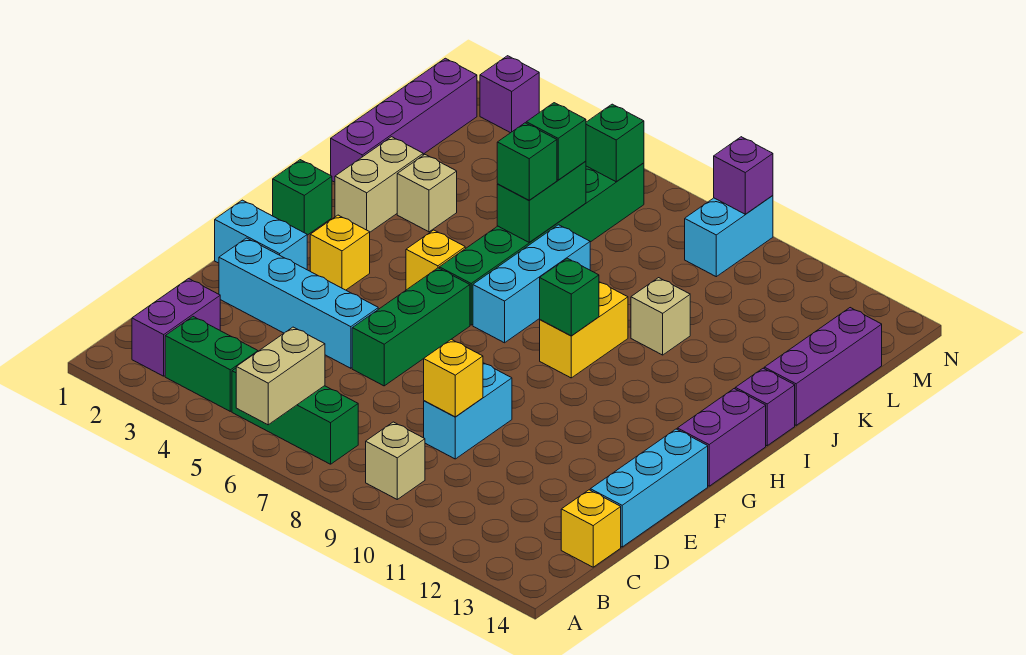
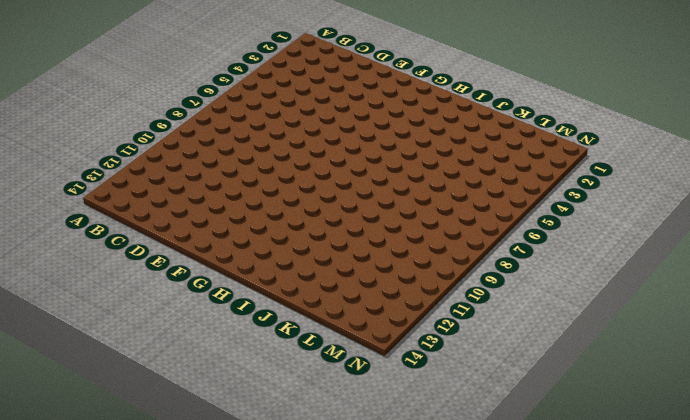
none -> purple brick B2:C2 level 1
none -> green brick B3:B4 level 1
none -> green brick B5:B7 level 1
none -> tan brick B9 level 1

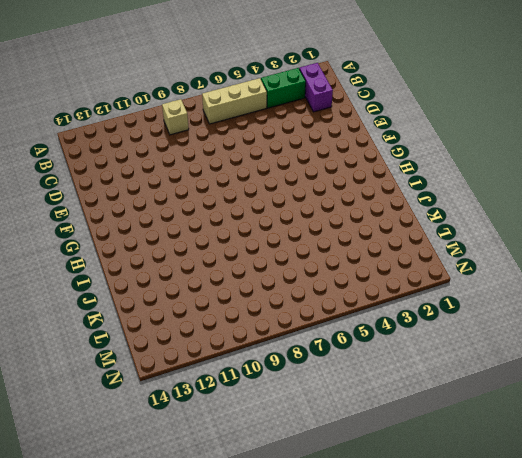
tan brick B5:B7 level 1 -> green brick B5:B7 level 1
none -> yellow brick C14 level 1
none -> cyan brick D9:E9 level 1
none -> cyan brick D14:F14 level 1
none -> cyan brick E2:E5 level 1

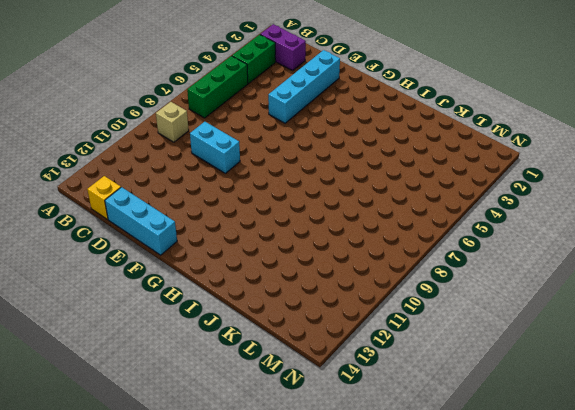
none -> green brick E6:G6 level 1
none -> cyan brick F1:F2 level 1
none -> yellow brick G3 level 1
none -> purple brick G14:H14 level 1

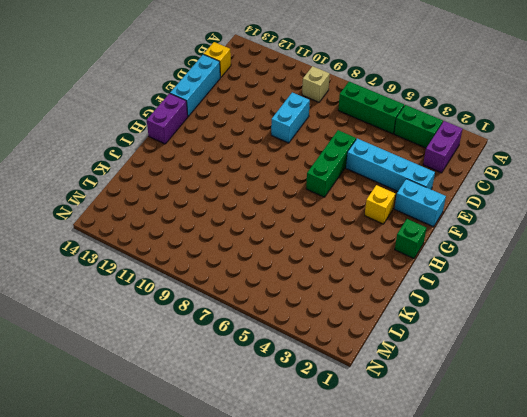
none -> yellow brick H5 level 1
none -> green brick H6:M6 level 1
none -> cyan brick H7:J7 level 1
none -> yellow brick H9:I9 level 1

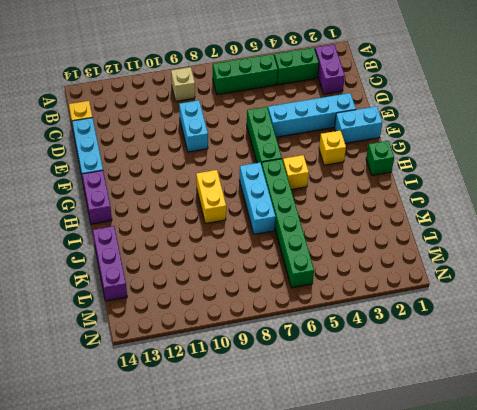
none -> tan brick I2:J2 level 1
none -> purple brick I14 level 1
none -> purple brick J1:M1 level 1
none -> tan brick J3 level 1

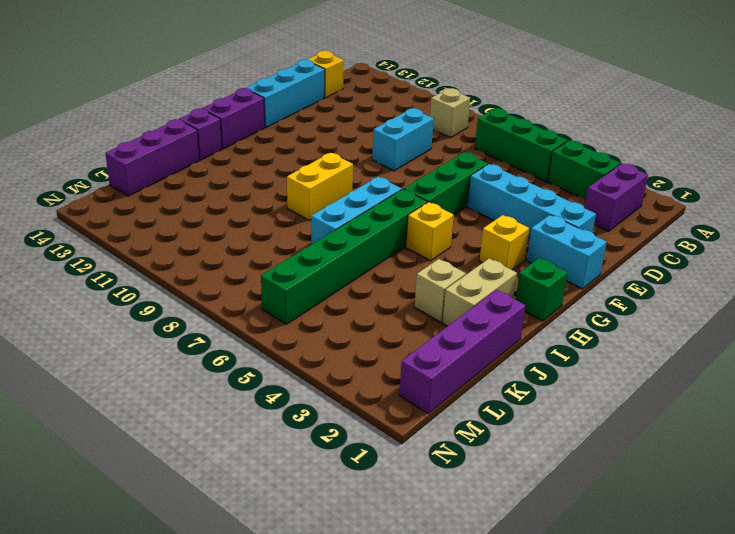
none -> tan brick J10 level 1
none -> cyan brick M9:N9 level 1
none -> purple brick N2 level 1
none -> tan brick A6:B6 level 2

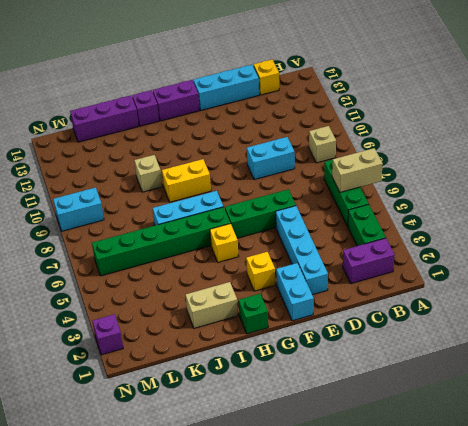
none -> purple brick J1:M1 level 1
none -> tan brick J3 level 1
none -> yellow brick D9 level 2
none -> green brick H9 level 2

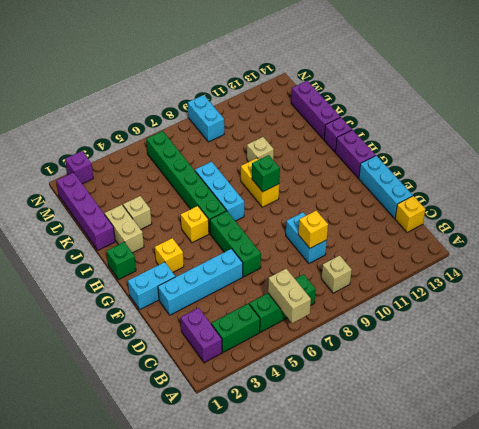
none -> green brick J6:K6 level 2
none -> green brick M6 level 2
none -> purple brick N9 level 2
none -> green brick J6 level 3

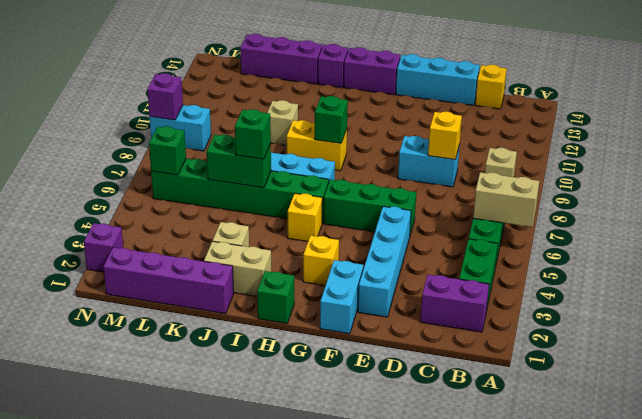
none -> green brick K6 level 3

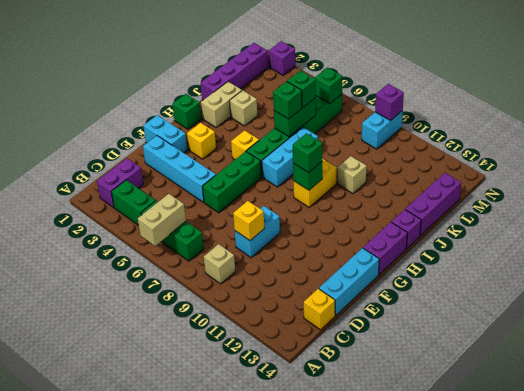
green brick H9 level 3 -> none

